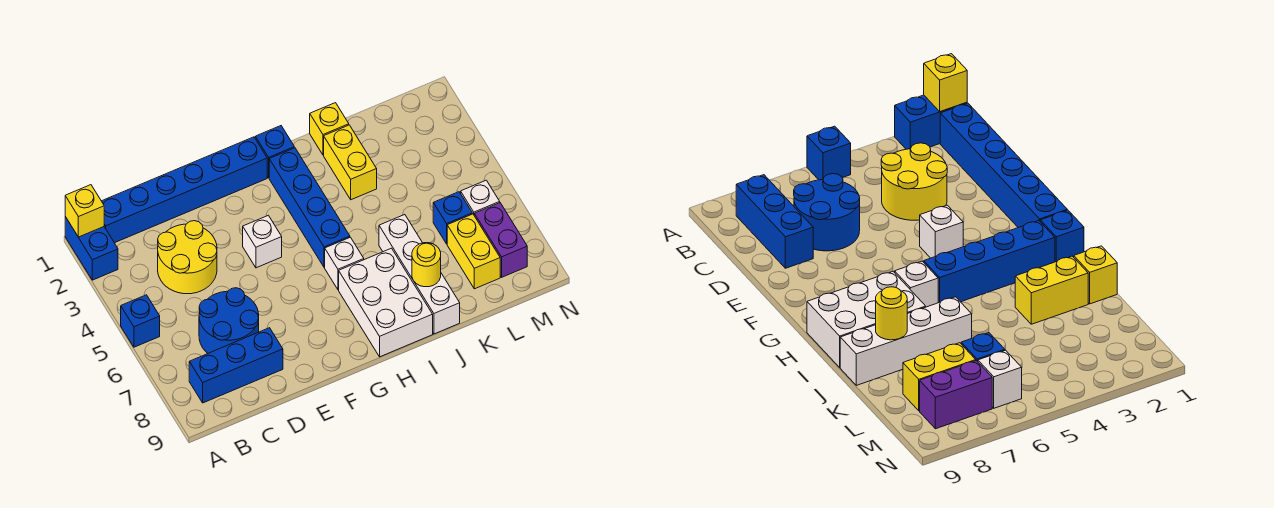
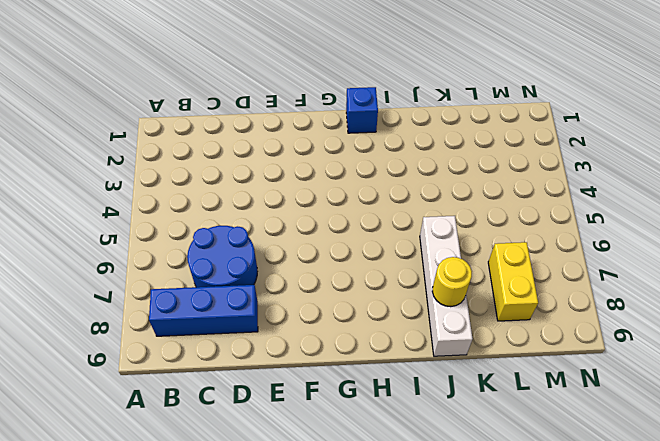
none -> blue brick A1:A2 level 1
none -> blue brick A5 level 1
none -> blue brick B1:G1 level 1

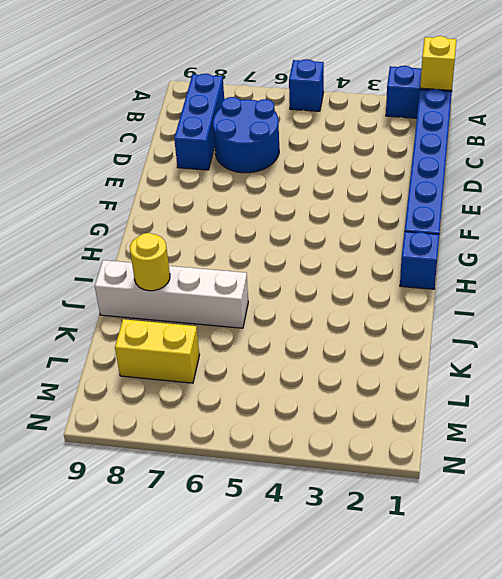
none -> yellow round brick C3:D4 level 1
none -> white brick F4 level 1
none -> blue brick H2:H5 level 1

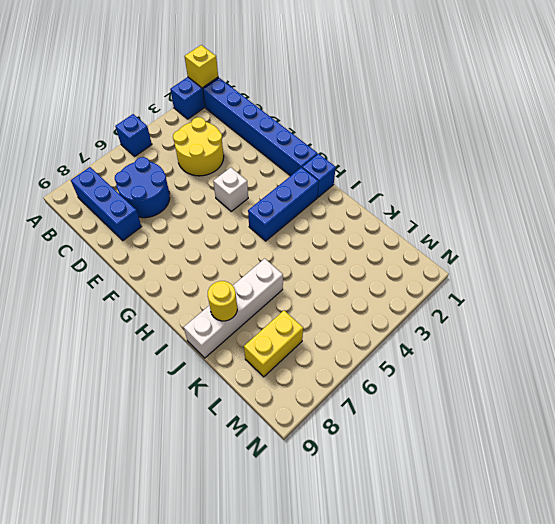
blue brick H2:H4 level 1 -> blue brick H2:H5 level 1
none -> white brick H6 level 1
none -> white brick H7:I9 level 1
none -> yellow brick J1 level 1

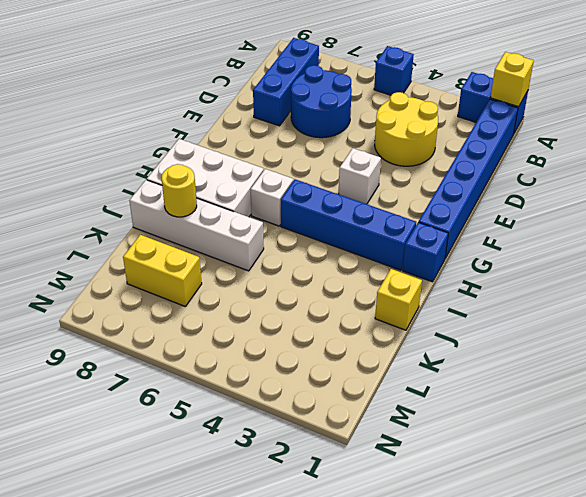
none -> yellow brick J2:J3 level 1
none -> blue brick L6 level 1
none -> white brick M6 level 1

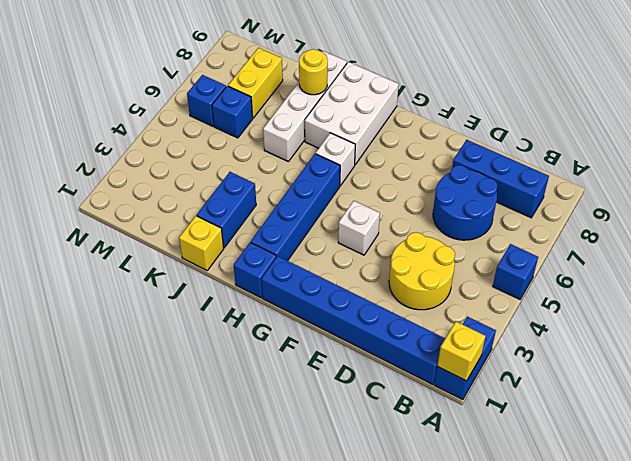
blue brick J2:J3 level 1 -> yellow brick J2:J3 level 1
blue brick M6 level 1 -> white brick M6 level 1
none -> purple brick M7:M8 level 1

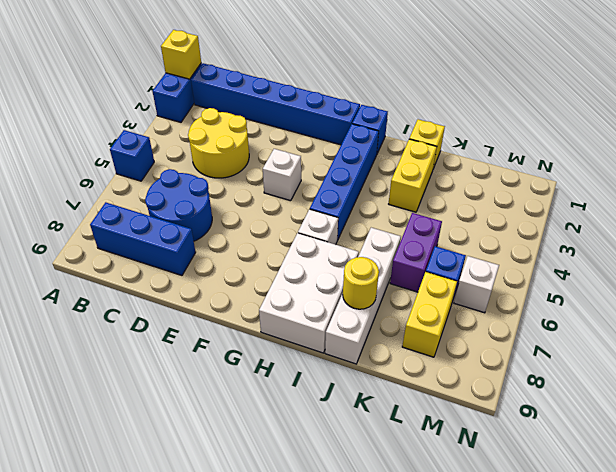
purple brick K5:K6 level 1 -> purple brick M7:M8 level 1

